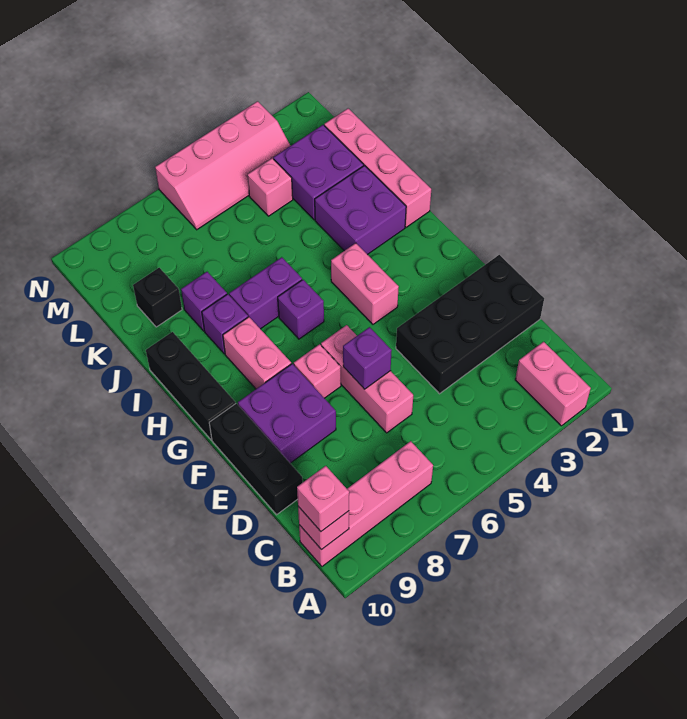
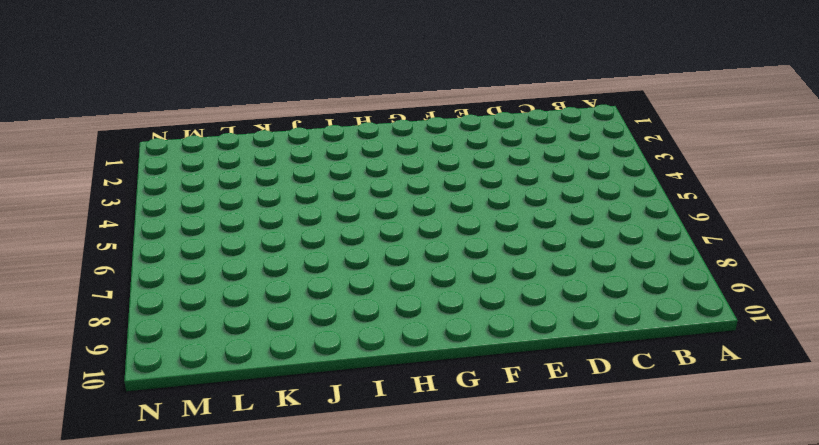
none -> pink brick A2:B2 level 1
none -> pink brick B7:B10 level 1
none -> black brick D1:E4 level 1

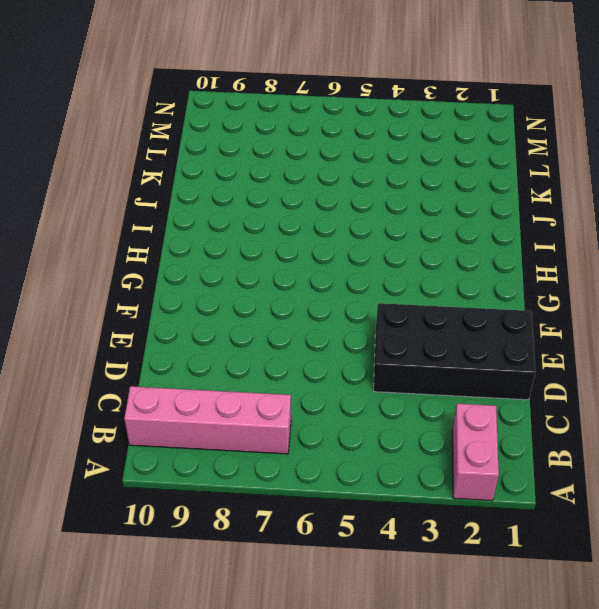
none -> pink brick D6:F6 level 1
none -> black brick D10:F10 level 1
none -> purple brick E8:F9 level 1

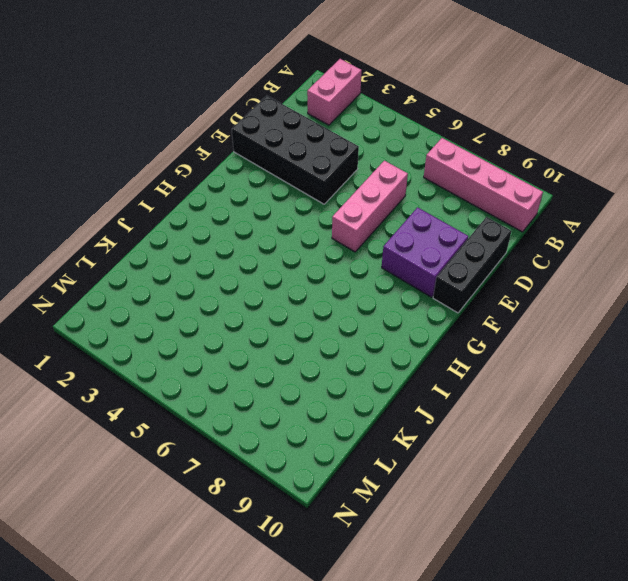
none -> pink brick F7 level 1
none -> pink brick G4:H4 level 1
none -> pink brick G8:H8 level 1

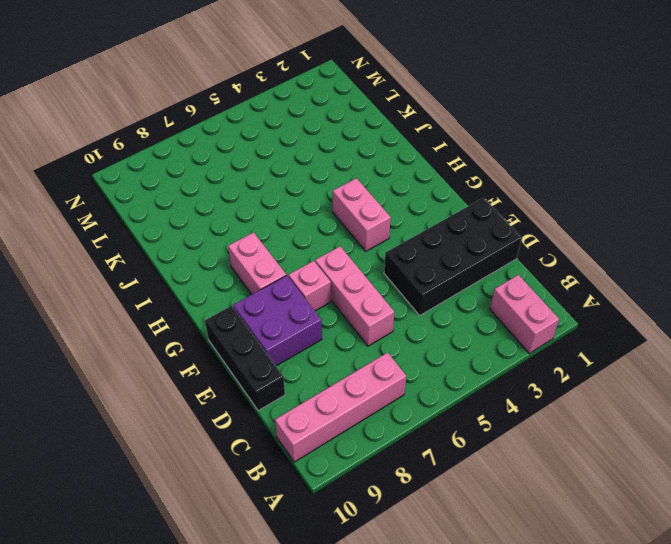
none -> black brick G10:I10 level 1
none -> purple brick H6 level 1
none -> pink brick I1:L1 level 1

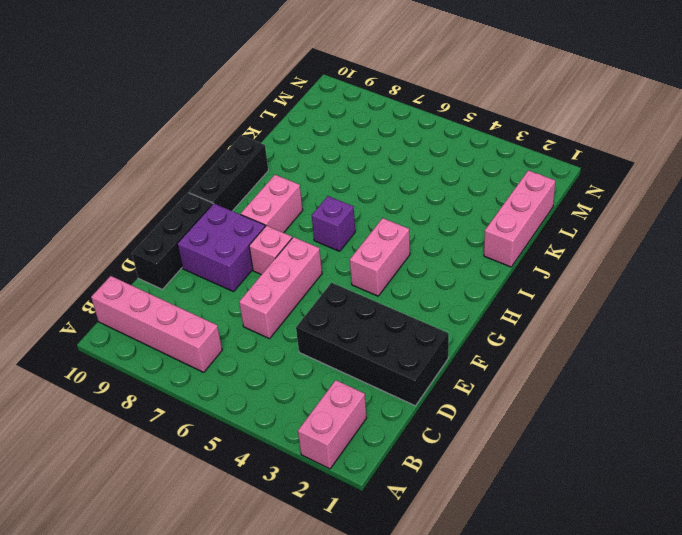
pink brick J1:L1 level 1 -> pink brick I1:L1 level 1
none -> purple brick I2:J3 level 1
none -> purple brick I6:I7 level 1
none -> purple brick I8 level 1

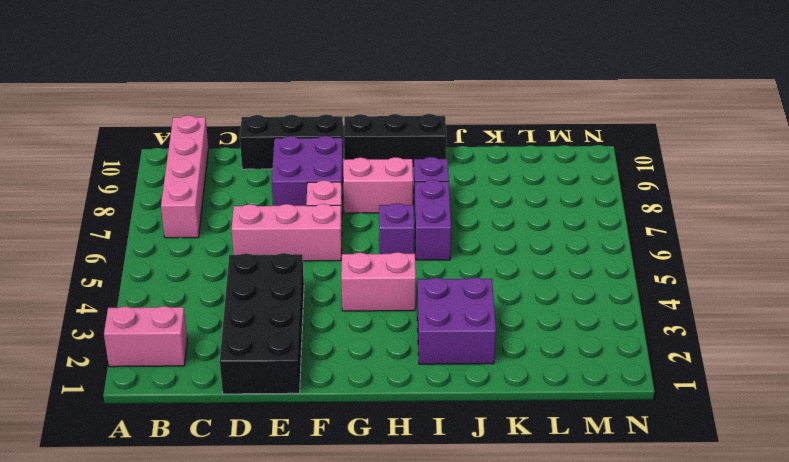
none -> pink brick I1:L1 level 1
none -> purple brick J8 level 1
none -> purple brick K2:L3 level 1

